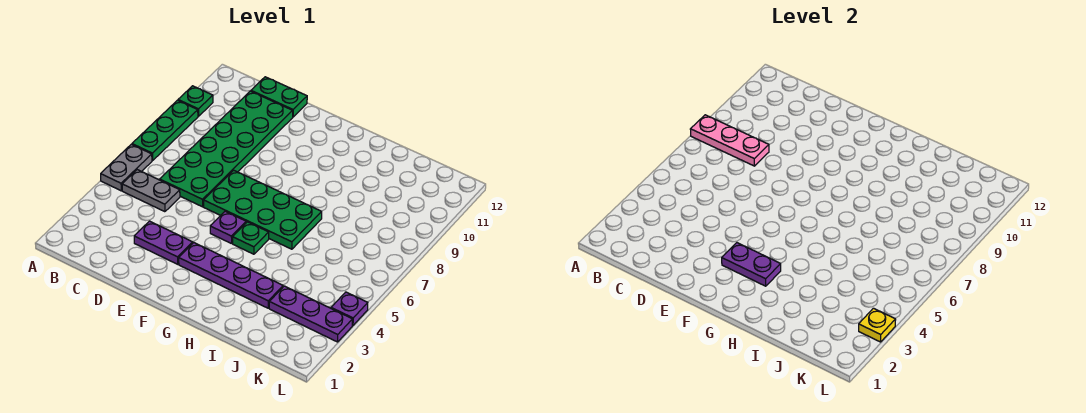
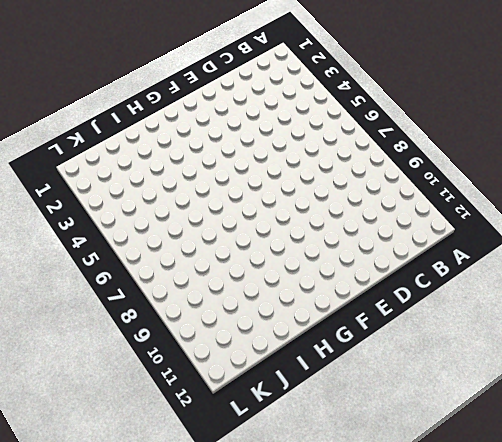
none -> grey plate A5:A6 level 1
none -> green plate A7:A9 level 1
none -> green plate A10 level 1

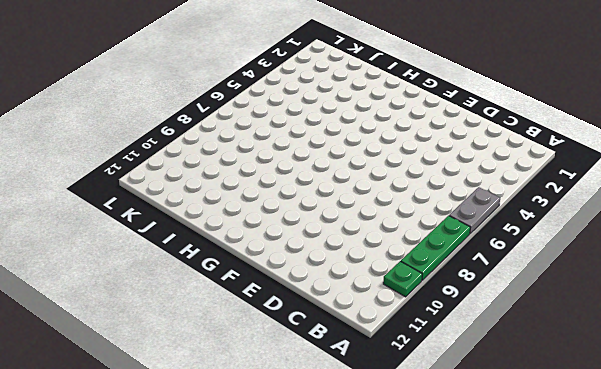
none -> grey plate B5:C5 level 1
none -> green plate C6:D11 level 1
none -> green plate C12:D12 level 1

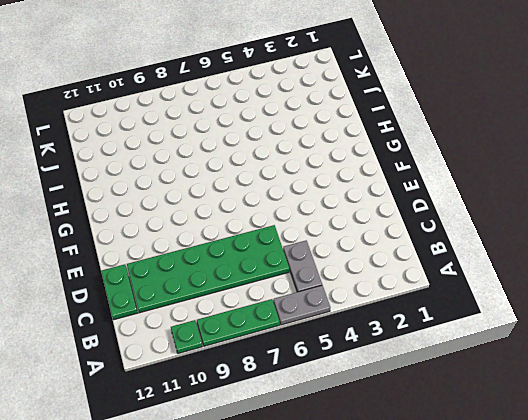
none -> purple plate D3:E3 level 1
none -> green plate E6:H7 level 1
none -> purple plate F3:I3 level 1

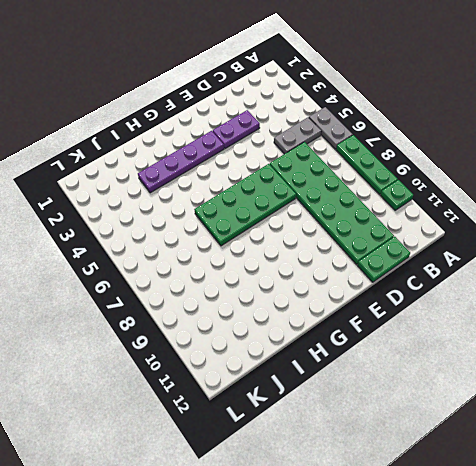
none -> purple plate F5 level 1
none -> green plate G5 level 1
none -> purple plate J3:L3 level 1

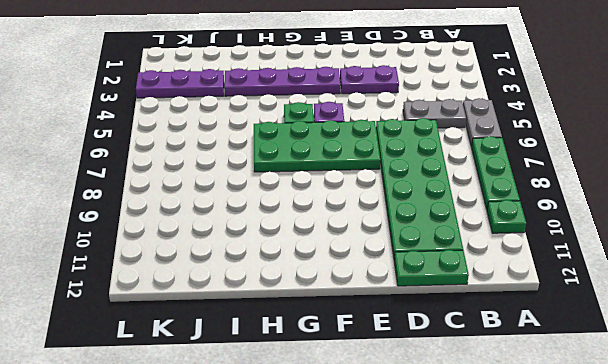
none -> purple plate L4 level 1
none -> pink plate A8:C8 level 2
none -> purple plate F3:G3 level 2

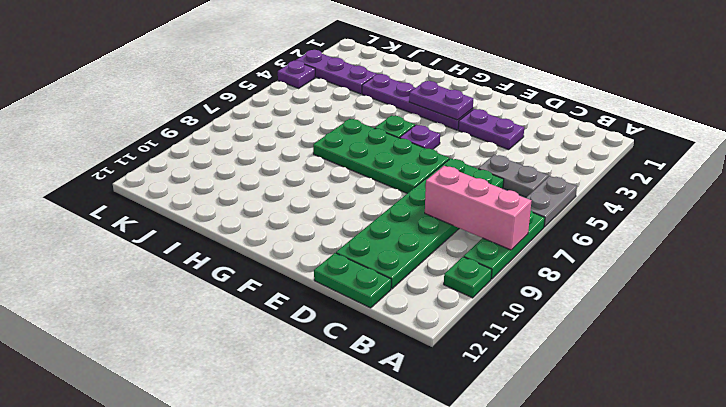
pink brick A8:C8 level 2 -> pink plate A8:C8 level 2
none -> yellow plate L3 level 2

